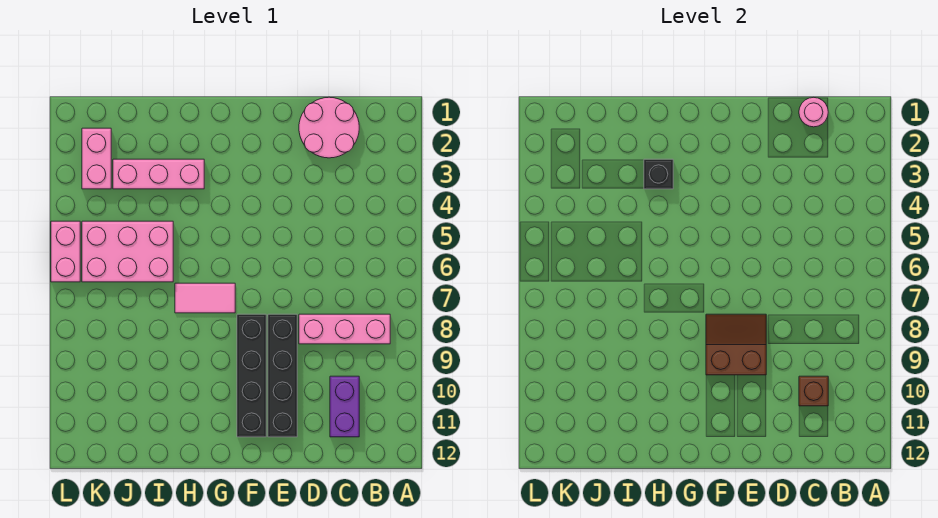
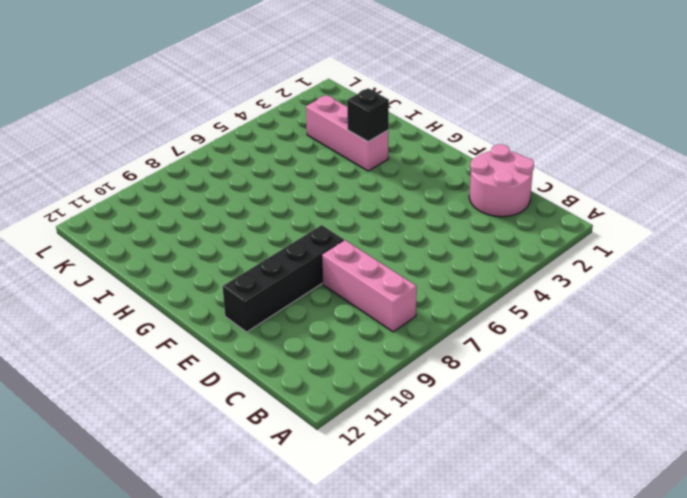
none -> purple brick C10:C11 level 1
none -> black brick F8:F11 level 1
none -> pink tile G7:H7 level 1

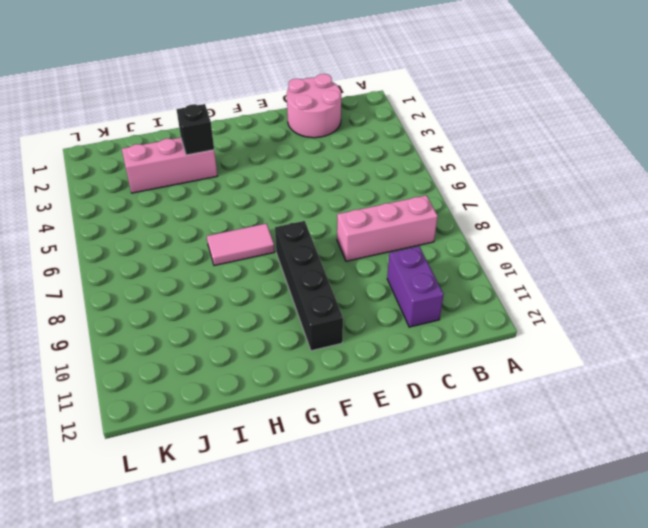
none -> black brick E8:E11 level 1
none -> pink brick I5:K6 level 1
none -> pink brick K2:K3 level 1

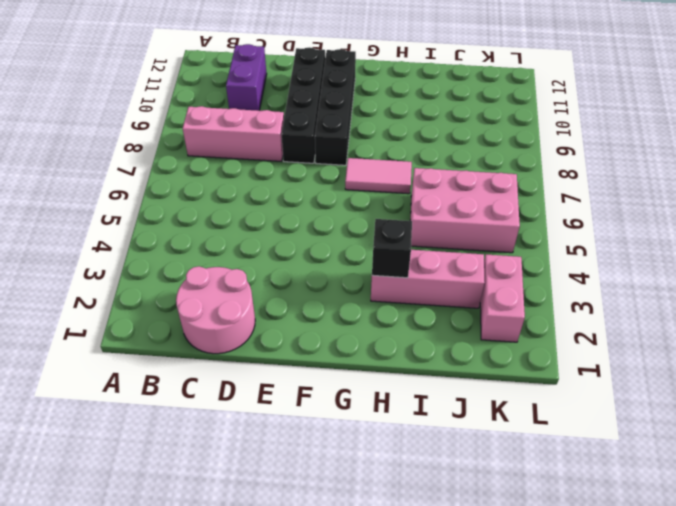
none -> pink brick L5:L6 level 1
none -> pink round brick C1 level 2
none -> brown brick C10 level 2

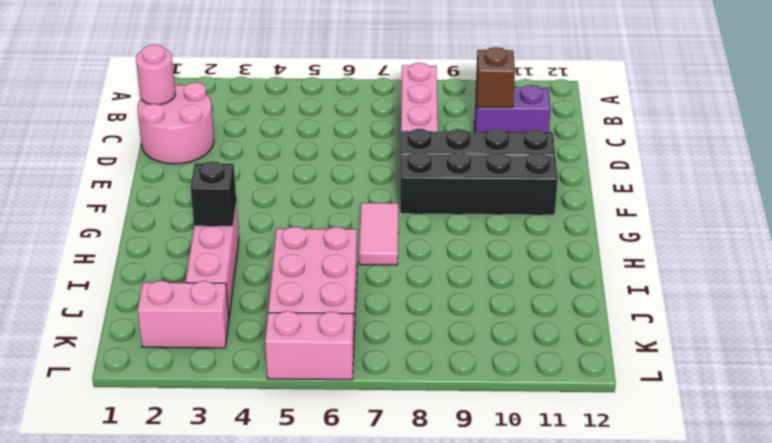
none -> brown slope E8:F9 level 2 top 9

